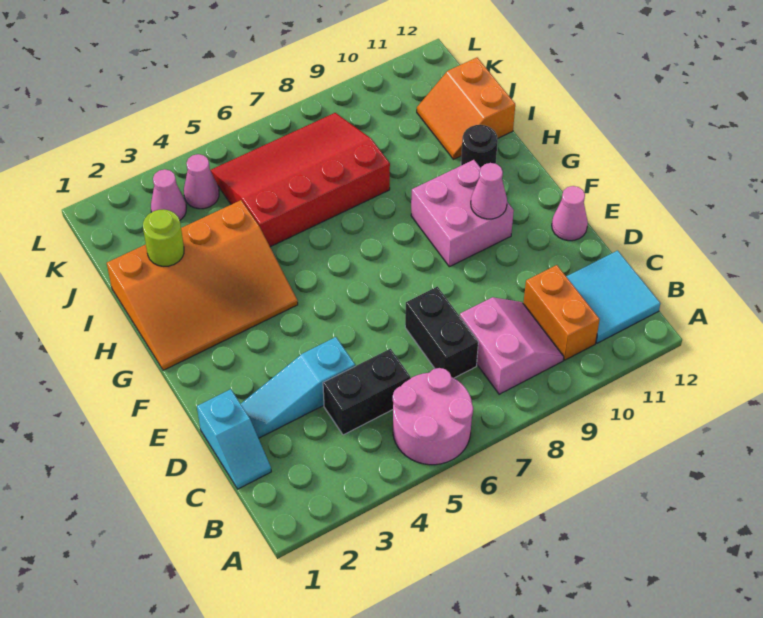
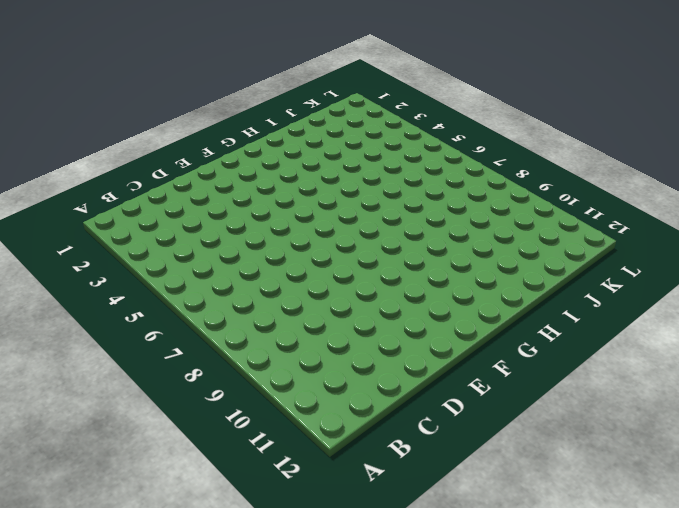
none -> pink round brick A5:B6 level 1
none -> pink slope B8:C9 level 1 top 8
none -> orange brick B10:C10 level 1

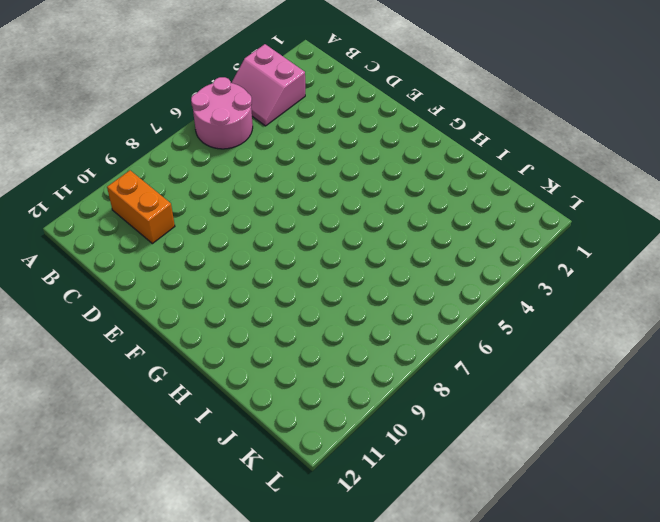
pink slope A3:B4 level 1 top 3 -> pink slope B8:C9 level 1 top 8
none -> cyan tile B11:C12 level 1
none -> cyan slope C1:D1 level 1 top D
none -> black brick C4:C5 level 1

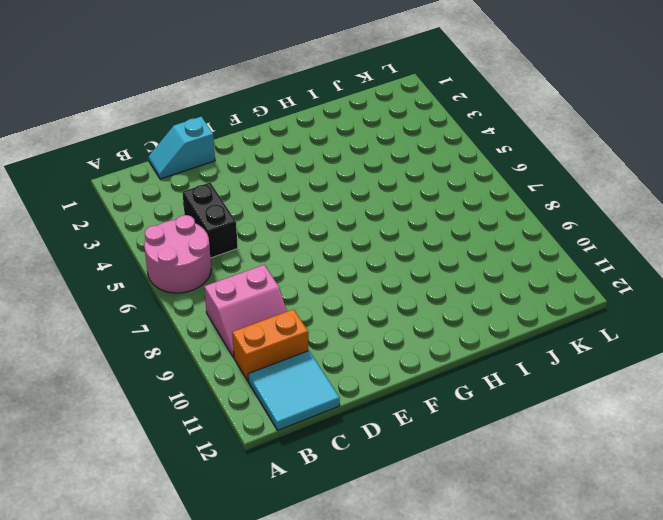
none -> black brick C7:D7 level 1
none -> cyan slope D2:D4 level 1 top 4
none -> pink cone E12 level 1

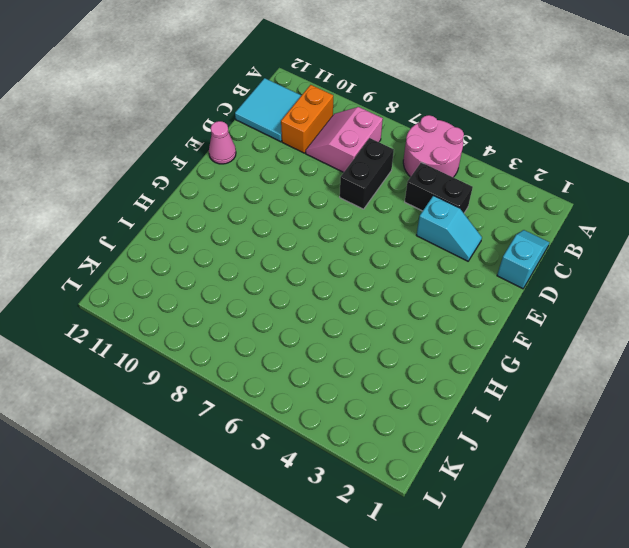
cyan slope D3:D4 level 1 top 4 -> cyan slope D2:D4 level 1 top 4
none -> pink brick F9:G10 level 1
none -> orange slope G1:I4 level 1 top I
none -> black round brick H11 level 1

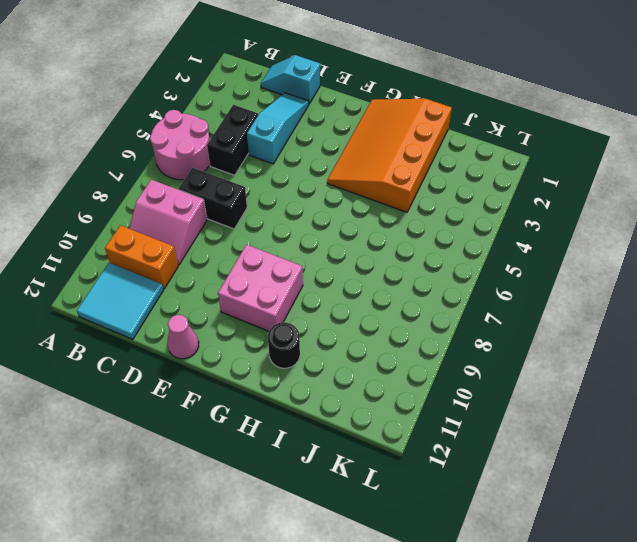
none -> red slope I5:K8 level 1 top I
none -> orange slope I11:J12 level 1 top 12
none -> pink cone K3 level 1

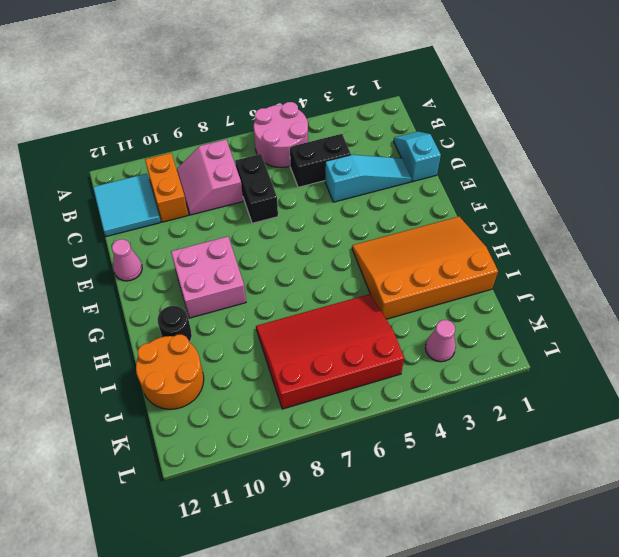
red slope I5:K8 level 1 top K -> red slope I5:K8 level 1 top I
orange round brick I11:J12 level 1 -> orange slope I11:J12 level 1 top 12
none -> pink cone K4 level 1
none -> pink cone F10 level 2
none -> lime round brick I2 level 2

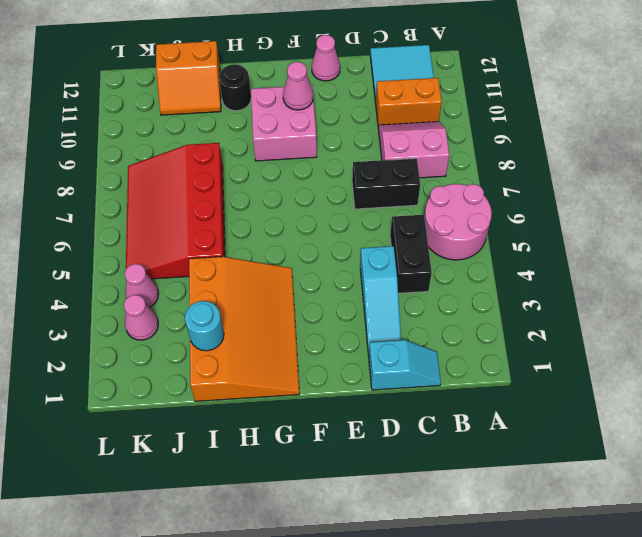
cyan round brick I2 level 2 -> lime round brick I2 level 2

